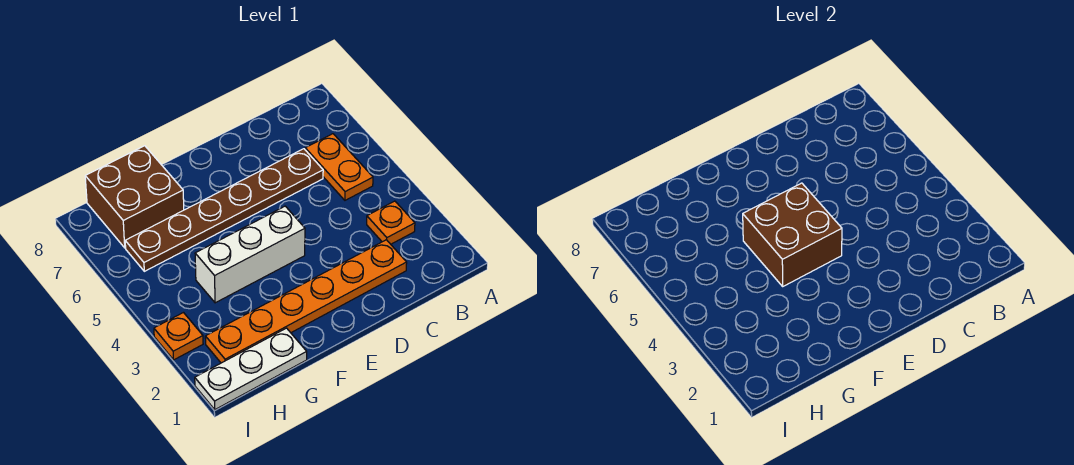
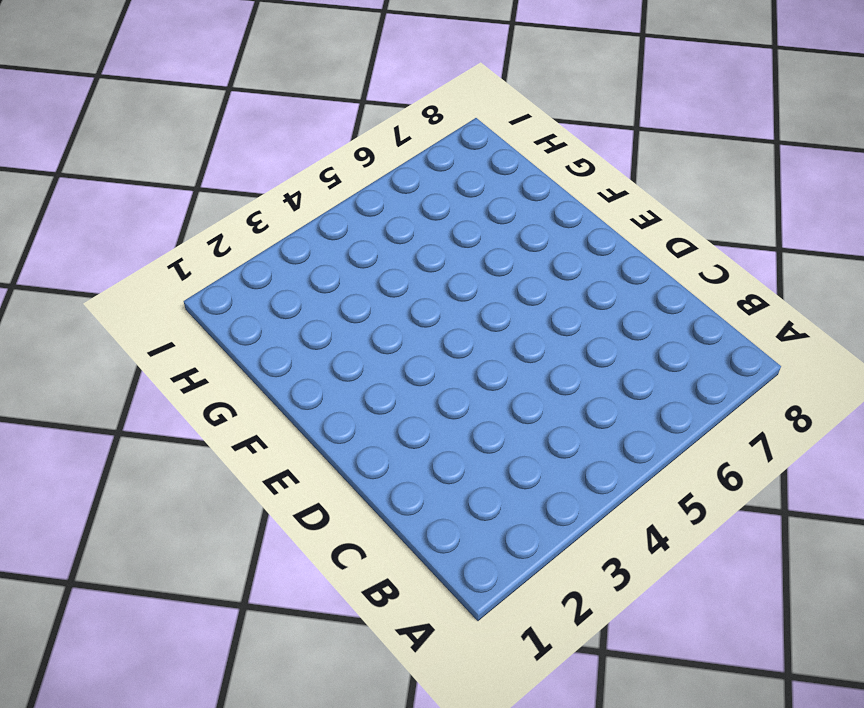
none -> orange plate B3 level 1
none -> orange plate B5:B6 level 1

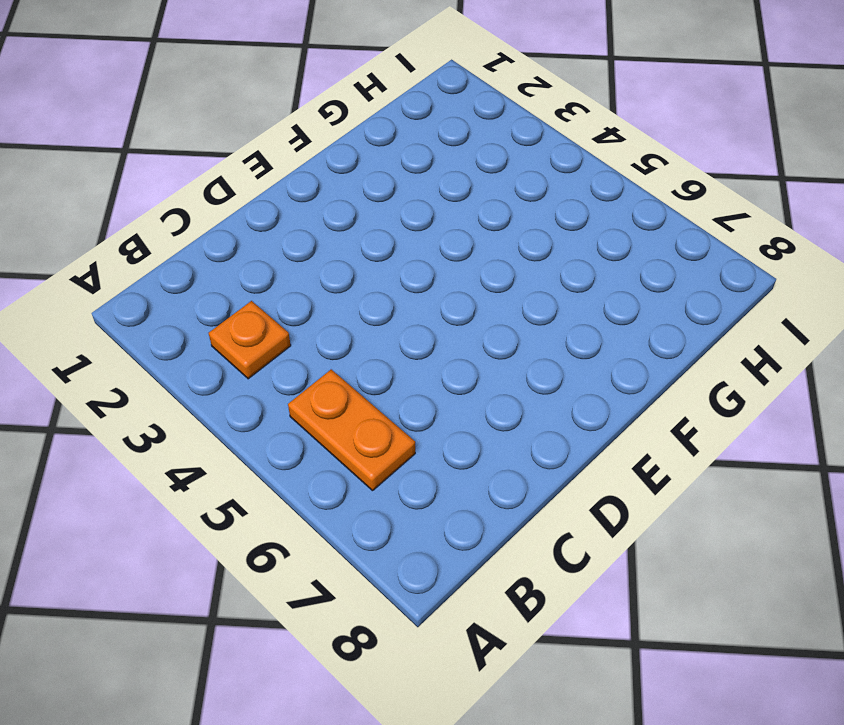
none -> orange plate C2:H2 level 1
none -> brown plate C6:H6 level 1

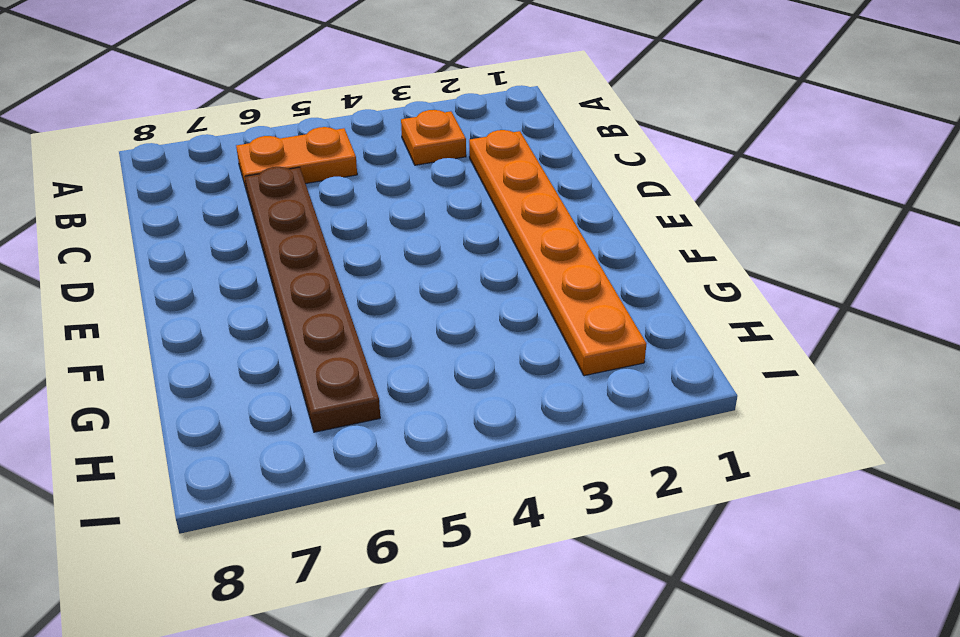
none -> white brick E4:G4 level 1
none -> white plate G1:I1 level 1

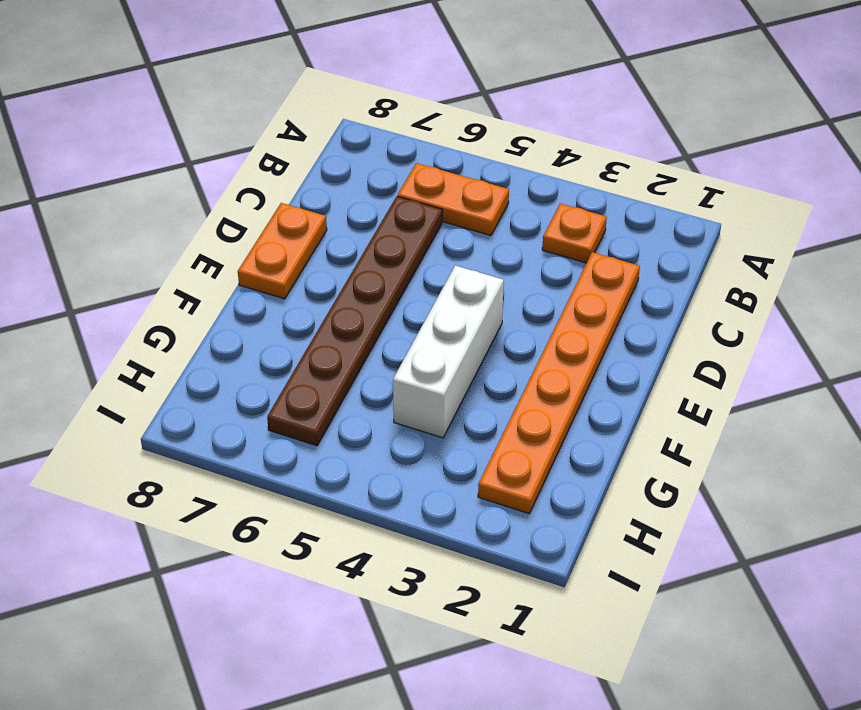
orange plate D8:E8 level 1 -> none
none -> white plate G1:I1 level 1
none -> brown brick G7:H8 level 1

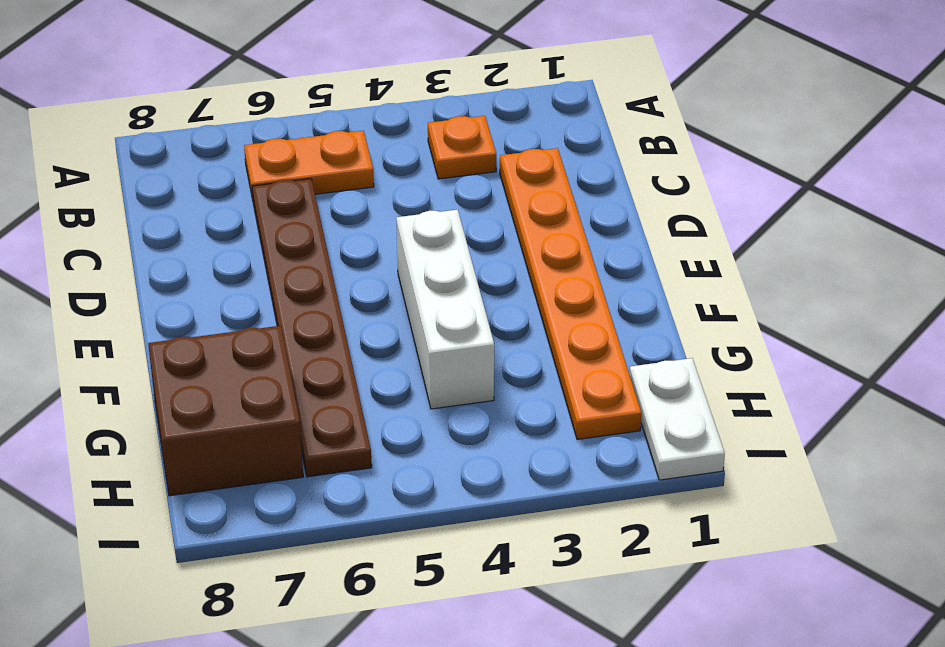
white plate H1:I1 level 1 -> white plate G1:I1 level 1
none -> orange plate I3 level 1
none -> brown brick E4:F5 level 2

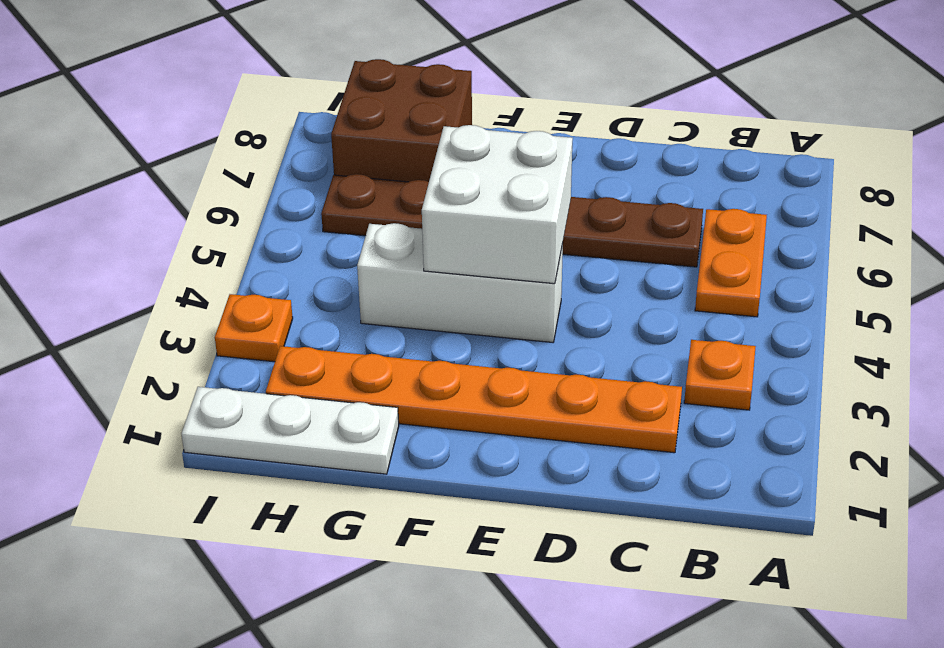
white brick E4:F5 level 2 -> brown brick E4:F5 level 2

